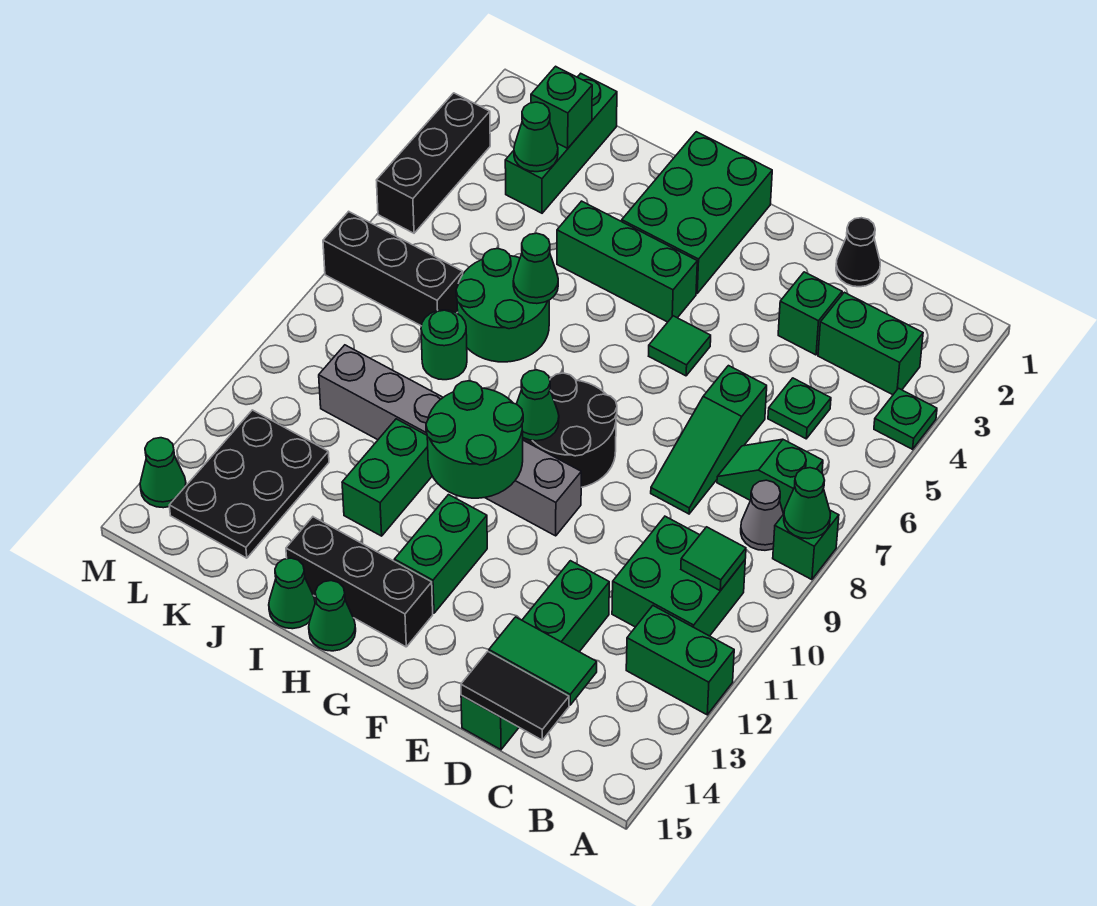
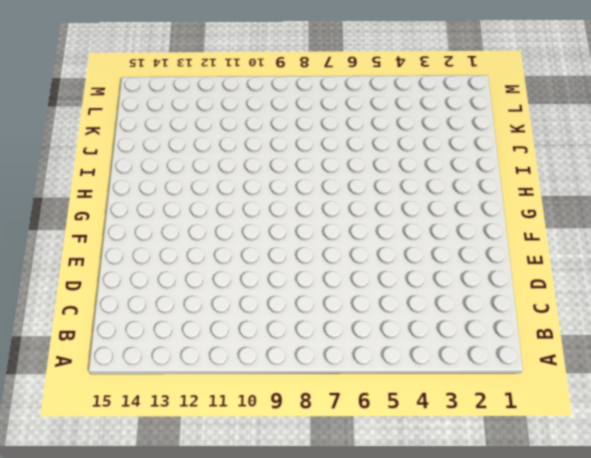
none -> green plate A4 level 1
none -> green brick A8 level 1
none -> green brick A12:B12 level 1
none -> green brick B3:C3 level 1

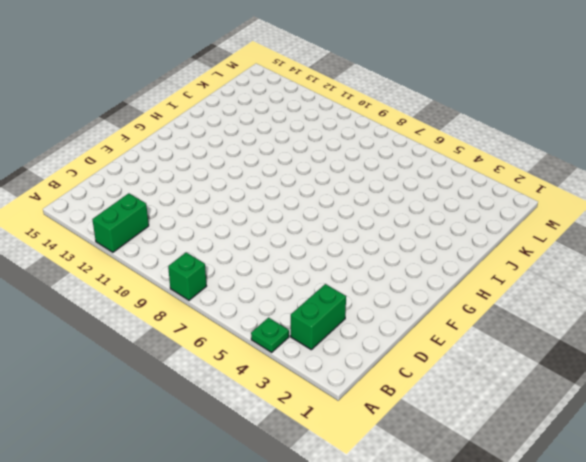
none -> green slope B7:C7 level 1 top B
none -> grey cone B8 level 1
none -> green brick B10:C11 level 1
none -> green plate C5 level 1

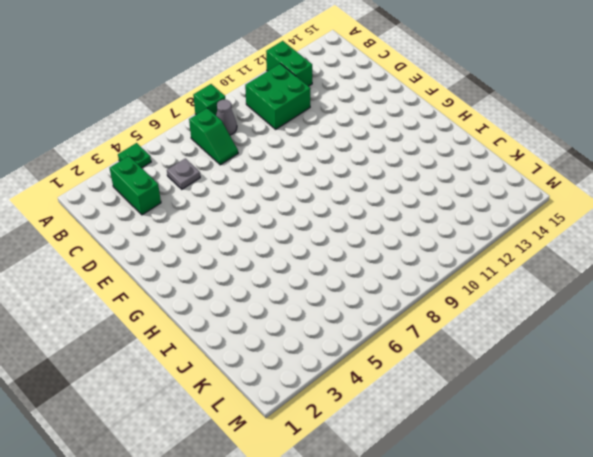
grey plate C5 level 1 -> green plate C5 level 1
none -> black cone D1 level 1
none -> green brick D3 level 1
none -> green slope D6:D8 level 1 top 6
none -> green brick D12:D15 level 1

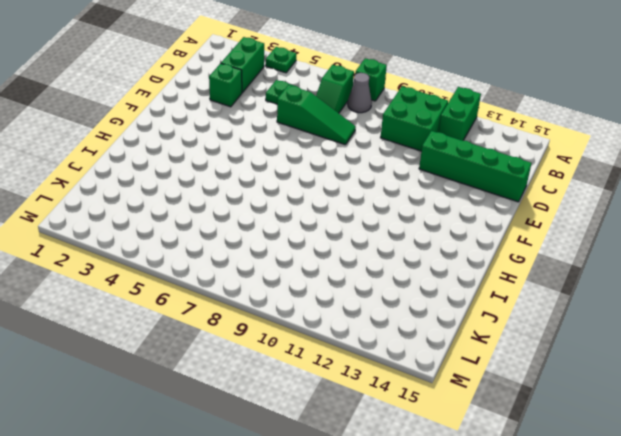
none -> black cone D1 level 1
none -> green tile F5 level 1
none -> black round brick F8:G9 level 1
none -> grey brick F10:K10 level 1

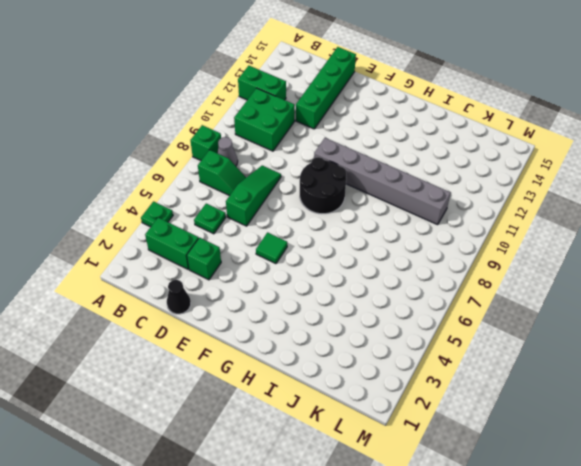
none -> green brick G1:H3 level 1
none -> green brick G4:I4 level 1
none -> green brick G12:G13 level 1
none -> black brick G14:I14 level 1

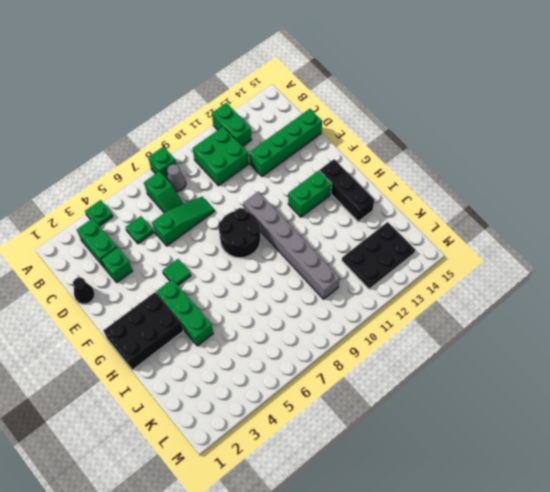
black brick G1:H3 level 1 -> green brick G1:H3 level 1
none -> green cone H15 level 1
none -> green round brick I6:J7 level 1
none -> green brick I11:I12 level 1
none -> green cone I15 level 1

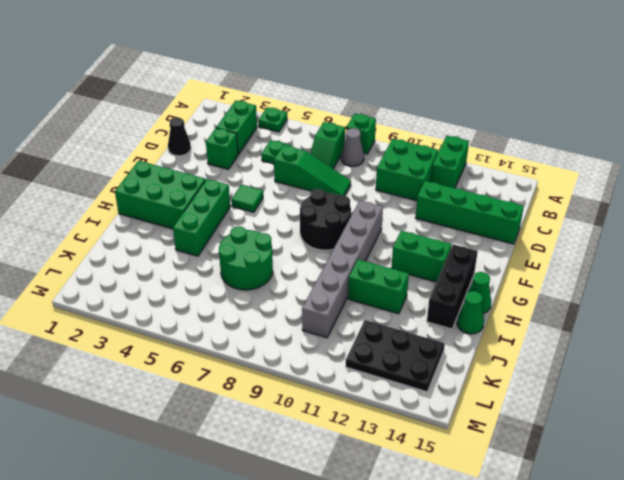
none -> green round brick J8 level 1
none -> green brick K1:K3 level 1
none -> black brick K7:M7 level 1
none -> black brick M3:M5 level 1

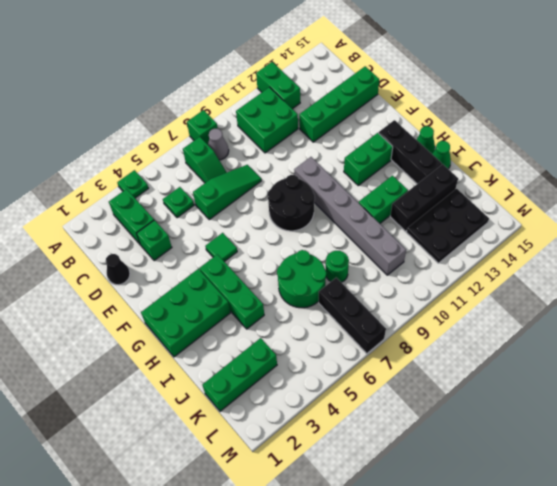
black brick J12:J14 level 1 -> black brick M3:M5 level 1
none -> green cone M14 level 1
none -> green cone A8 level 2
none -> green tile B10 level 2
none -> green tile C14:D14 level 2

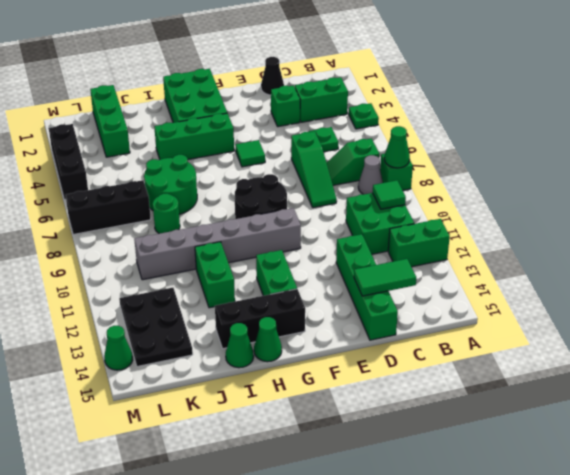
none -> black tile C15:D15 level 2
none -> green cone G9 level 2
none -> green round brick G10:H11 level 2
none -> green cone I6 level 2

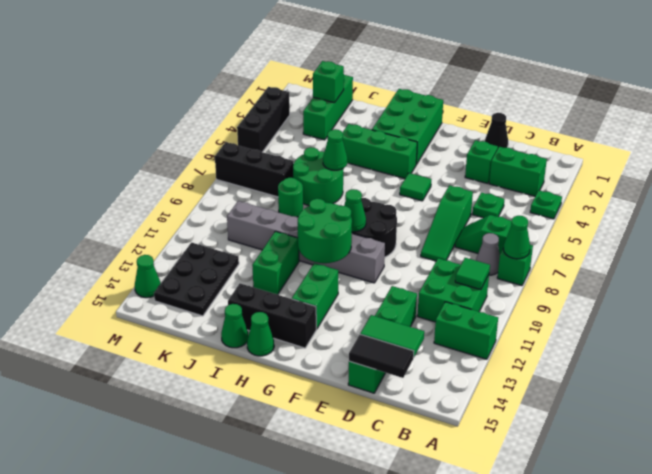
none -> green cone K3 level 2

